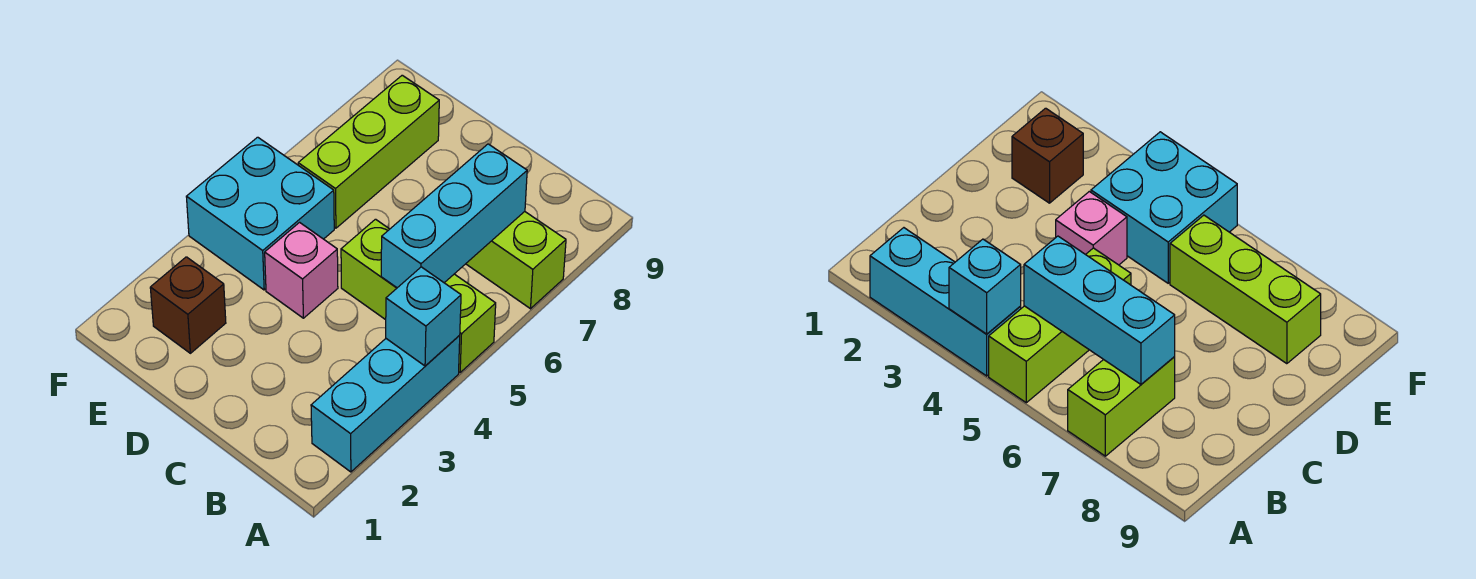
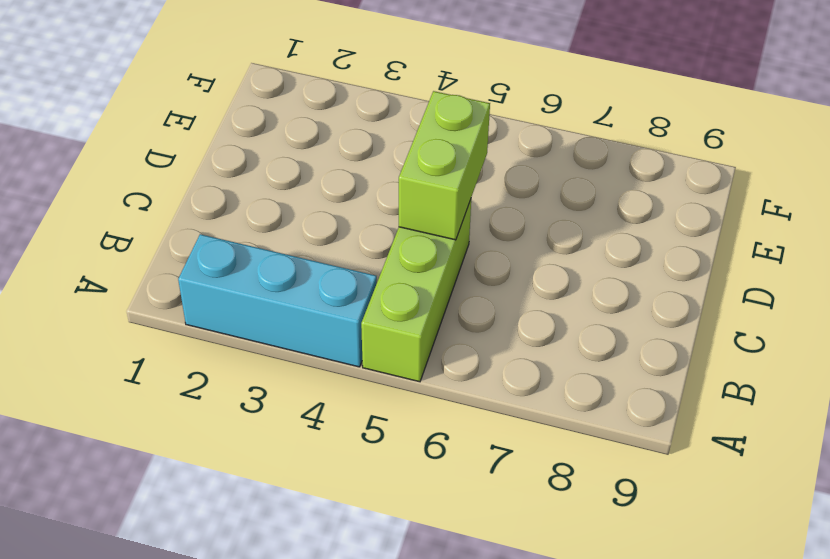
lime brick C5:D5 level 2 -> lime brick A7:B7 level 1
none -> pink brick D4 level 1
none -> brown brick E2 level 1

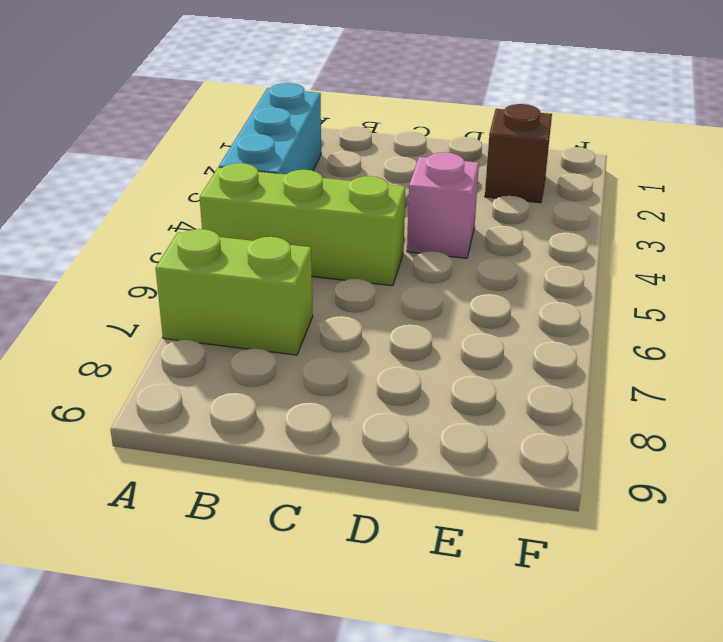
none -> cyan brick E4:F5 level 1
none -> lime brick E6:E8 level 1

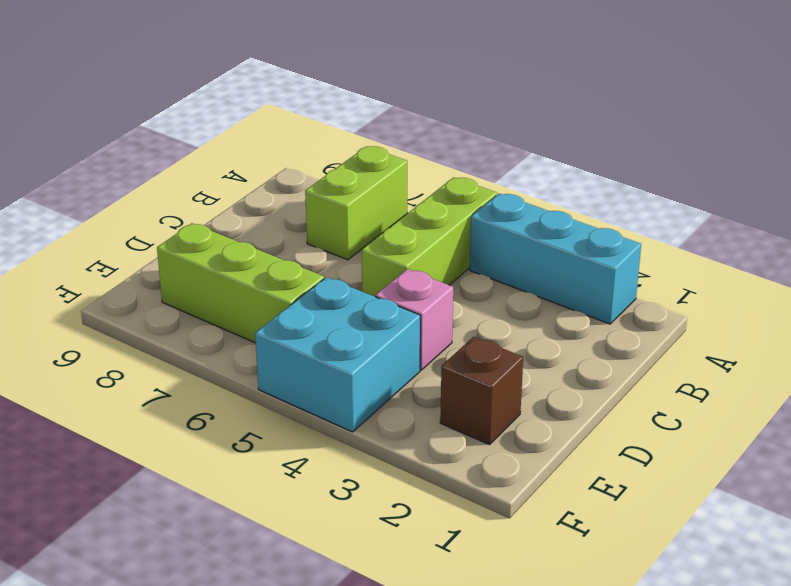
none -> cyan brick A4 level 2
none -> cyan brick B5:B7 level 2

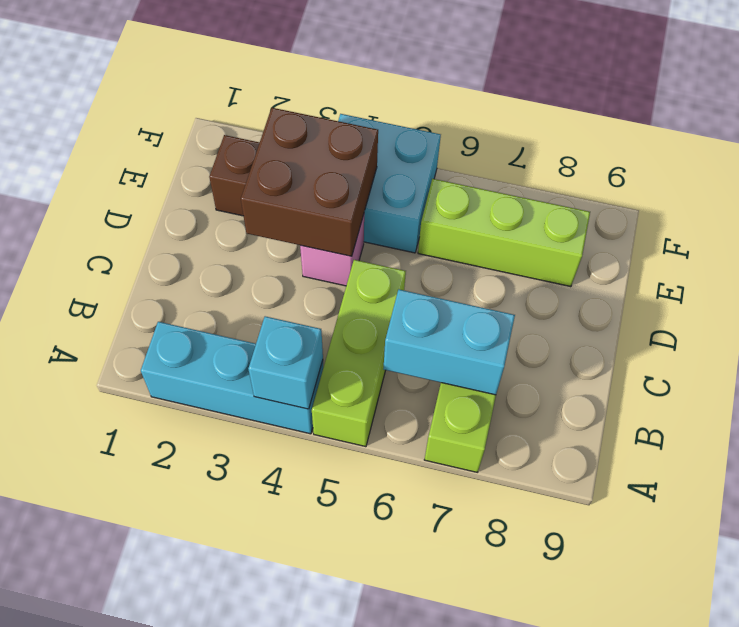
cyan brick B6:B7 level 2 -> cyan brick B5:B7 level 2
brown brick D3:E4 level 2 -> none

